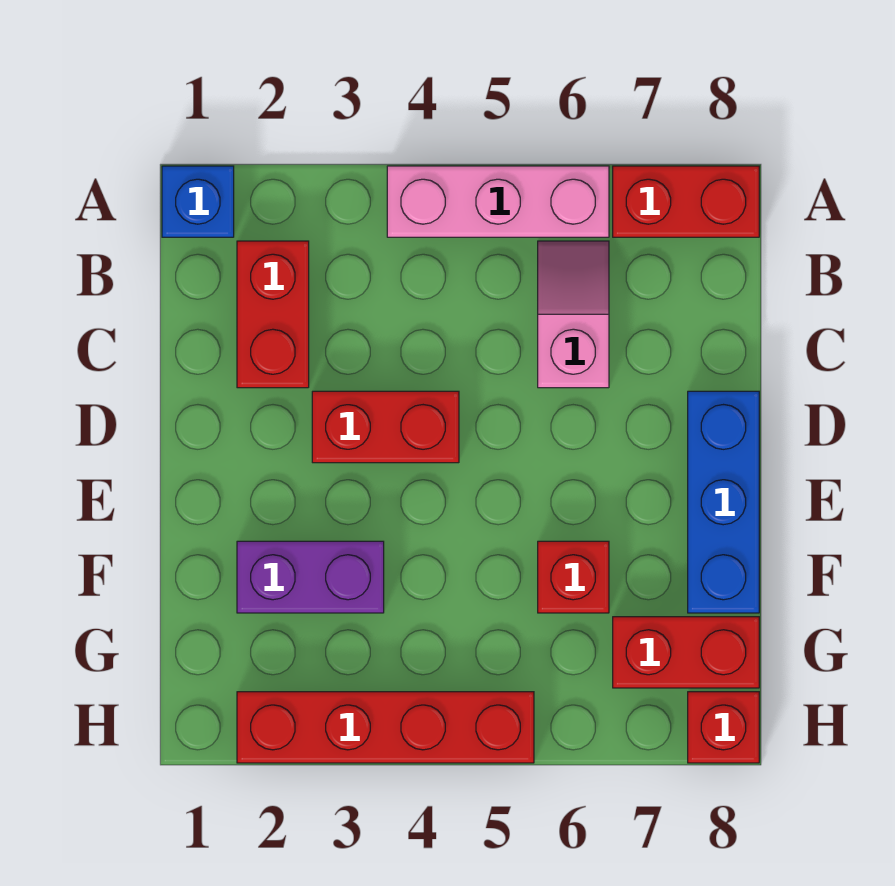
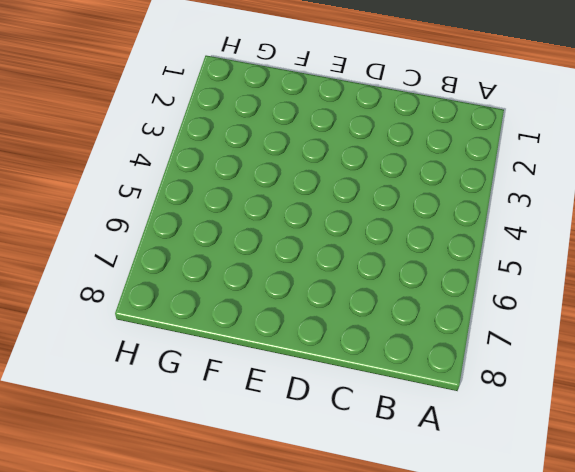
none -> blue brick A1 level 1
none -> pink brick A4:A6 level 1
none -> red brick A7:A8 level 1

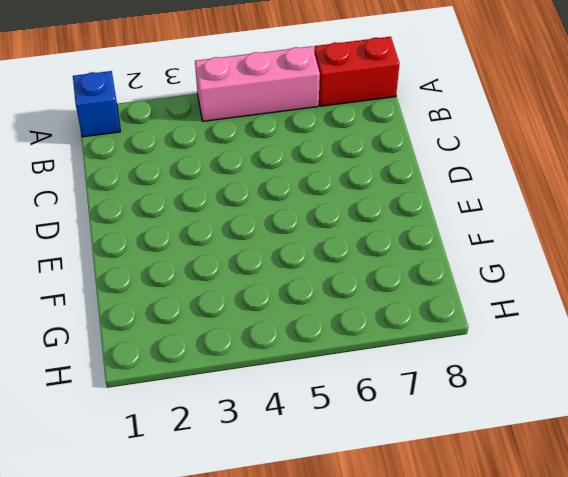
none -> red brick B2:C2 level 1
none -> pink slope B6:C6 level 1 top C
none -> red brick D3:D4 level 1

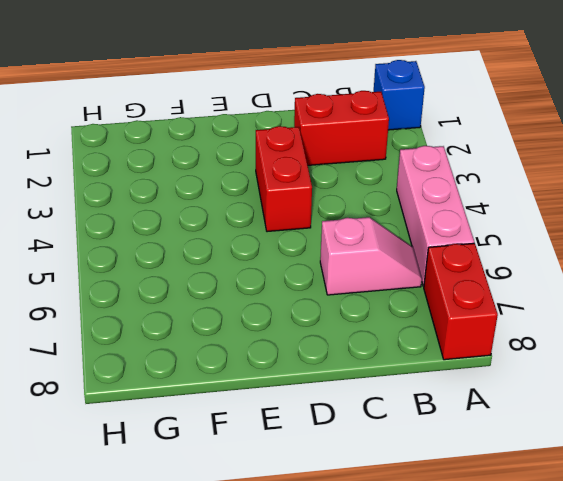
none -> blue brick D8:F8 level 1
none -> purple brick F2:F3 level 1
none -> red brick F6 level 1

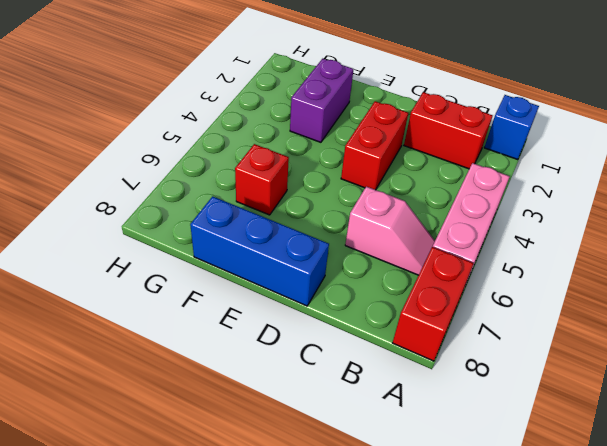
none -> red brick G7:G8 level 1
none -> red brick H2:H5 level 1
none -> red brick H8 level 1

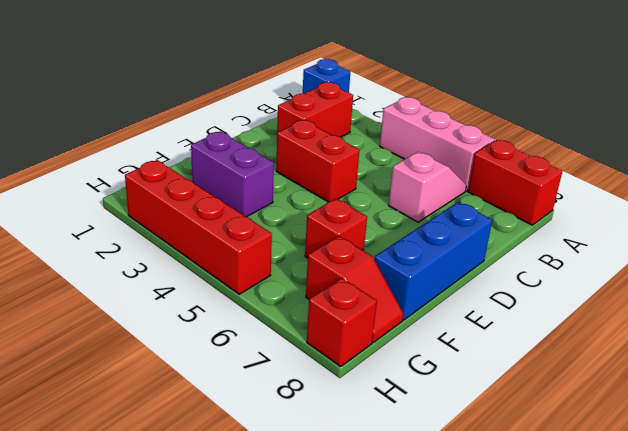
red slope G7:G8 level 1 top 7 -> red brick G7:G8 level 1

